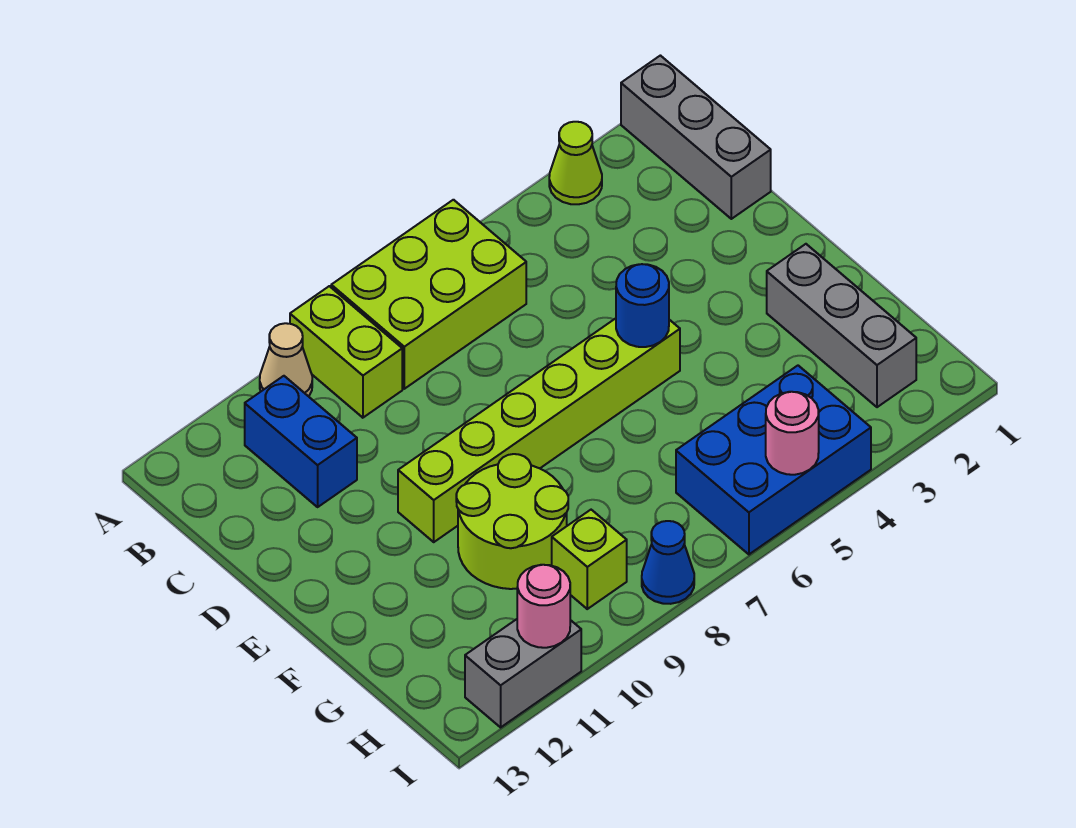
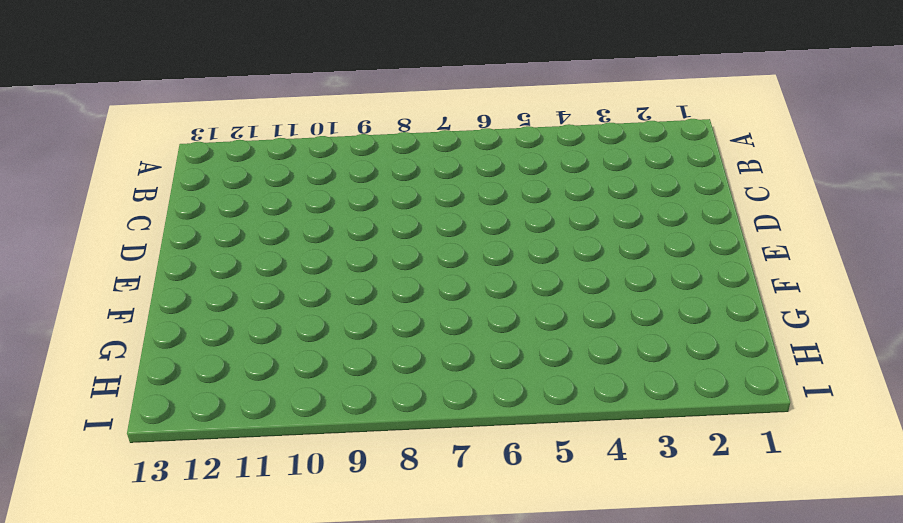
none -> grey brick A1:C1 level 1
none -> lime cone A3 level 1
none -> lime brick A6:B8 level 1

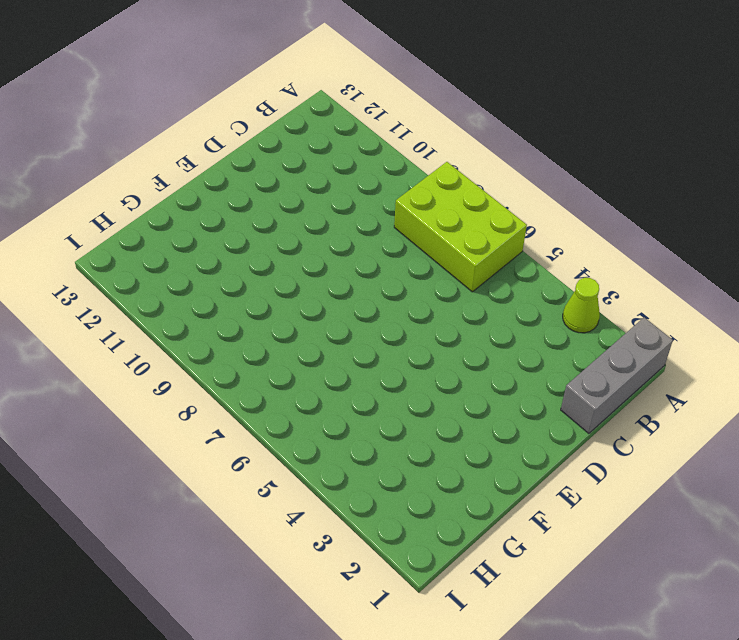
none -> lime brick A9:B9 level 1
none -> tan cone A10 level 1
none -> blue brick B11:C11 level 1

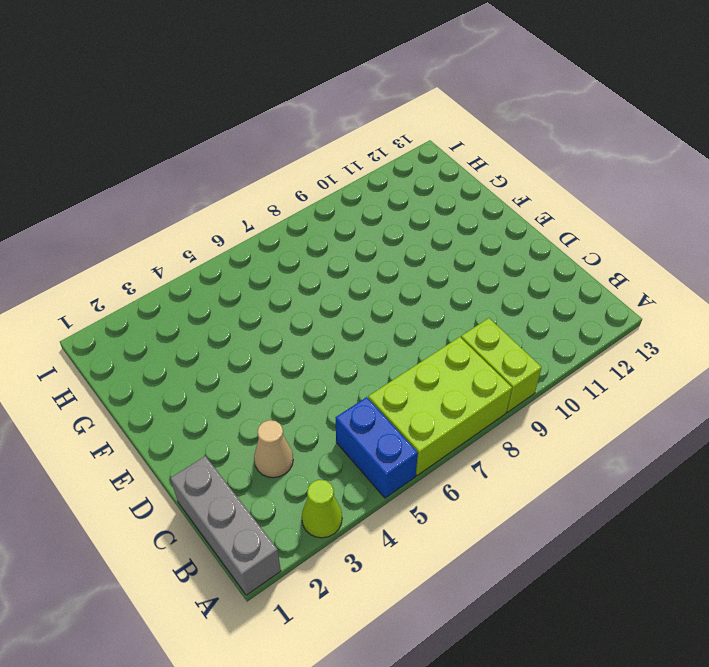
blue brick A5:B5 level 1 -> blue brick B11:C11 level 1
tan cone C3 level 1 -> tan cone A10 level 1
none -> lime brick E5:E10 level 1
none -> grey brick F2:H2 level 1
none -> lime round brick F9:G10 level 1

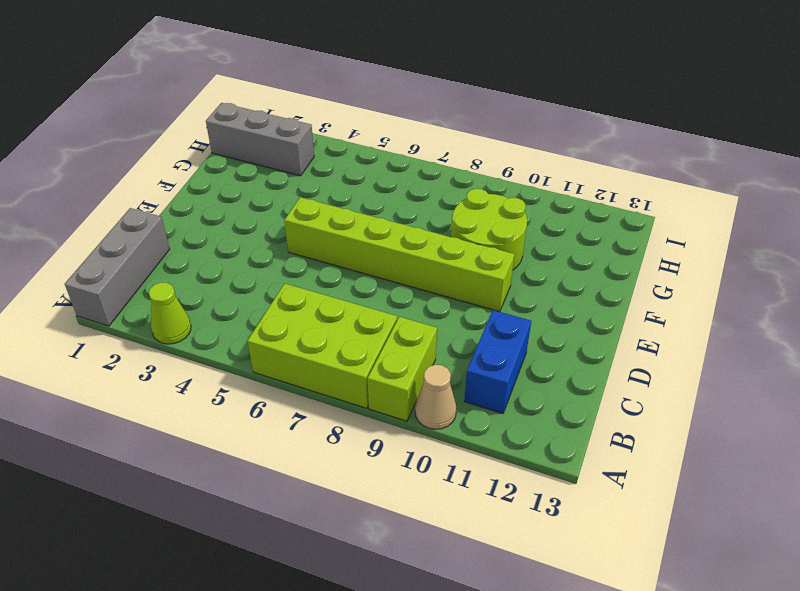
grey brick H1:H3 level 1 -> grey brick F2:H2 level 1
none -> blue brick H4:I6 level 1
none -> lime brick H9 level 1
none -> blue cone I8 level 1

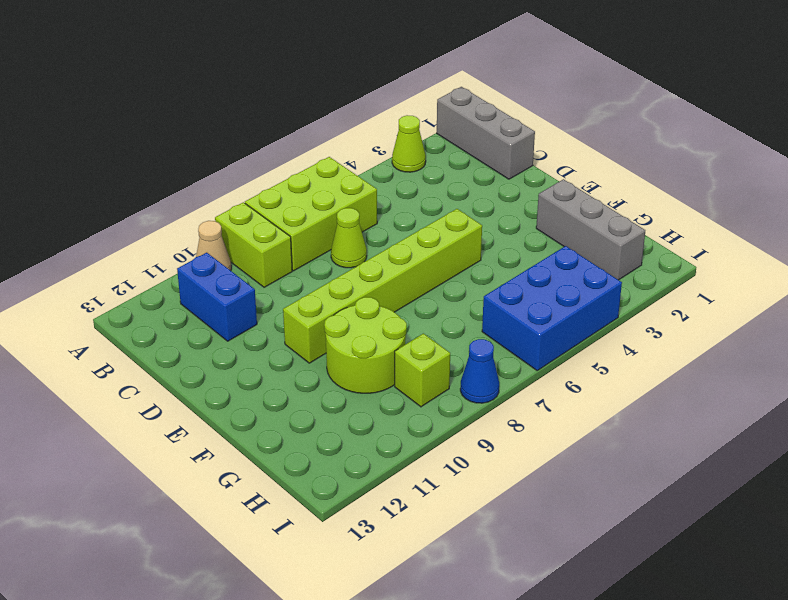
lime cone C7 level 1 -> none
none -> grey brick I11:I12 level 1
none -> blue round brick E5 level 2
none -> pink round brick I5 level 2

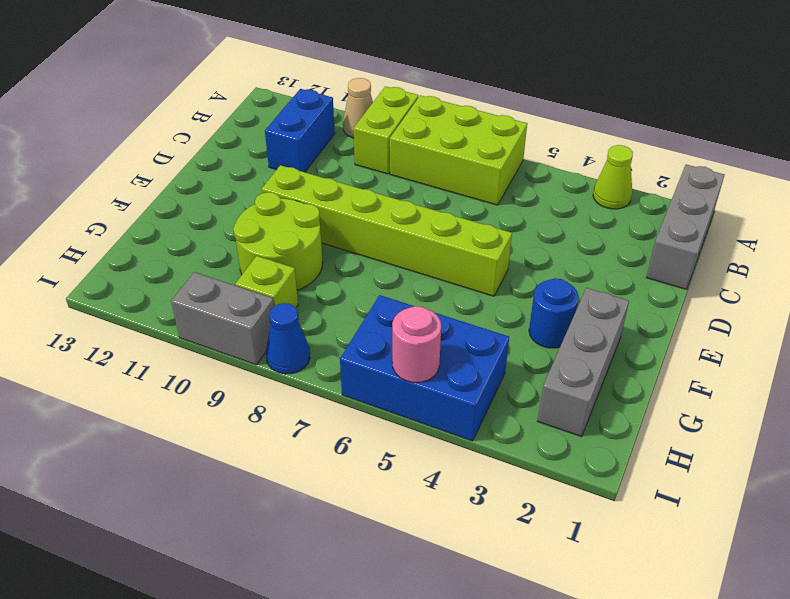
blue round brick F3 level 1 -> blue round brick E5 level 2
grey brick I9:I10 level 1 -> grey brick I11:I12 level 1
none -> pink round brick I11 level 2

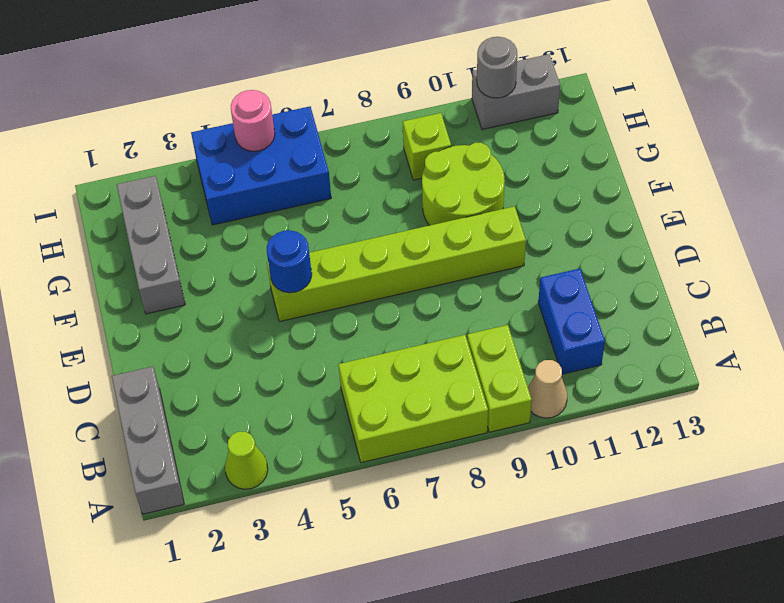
grey round brick I11 level 2 -> pink round brick I11 level 2
none -> blue cone I8 level 1

